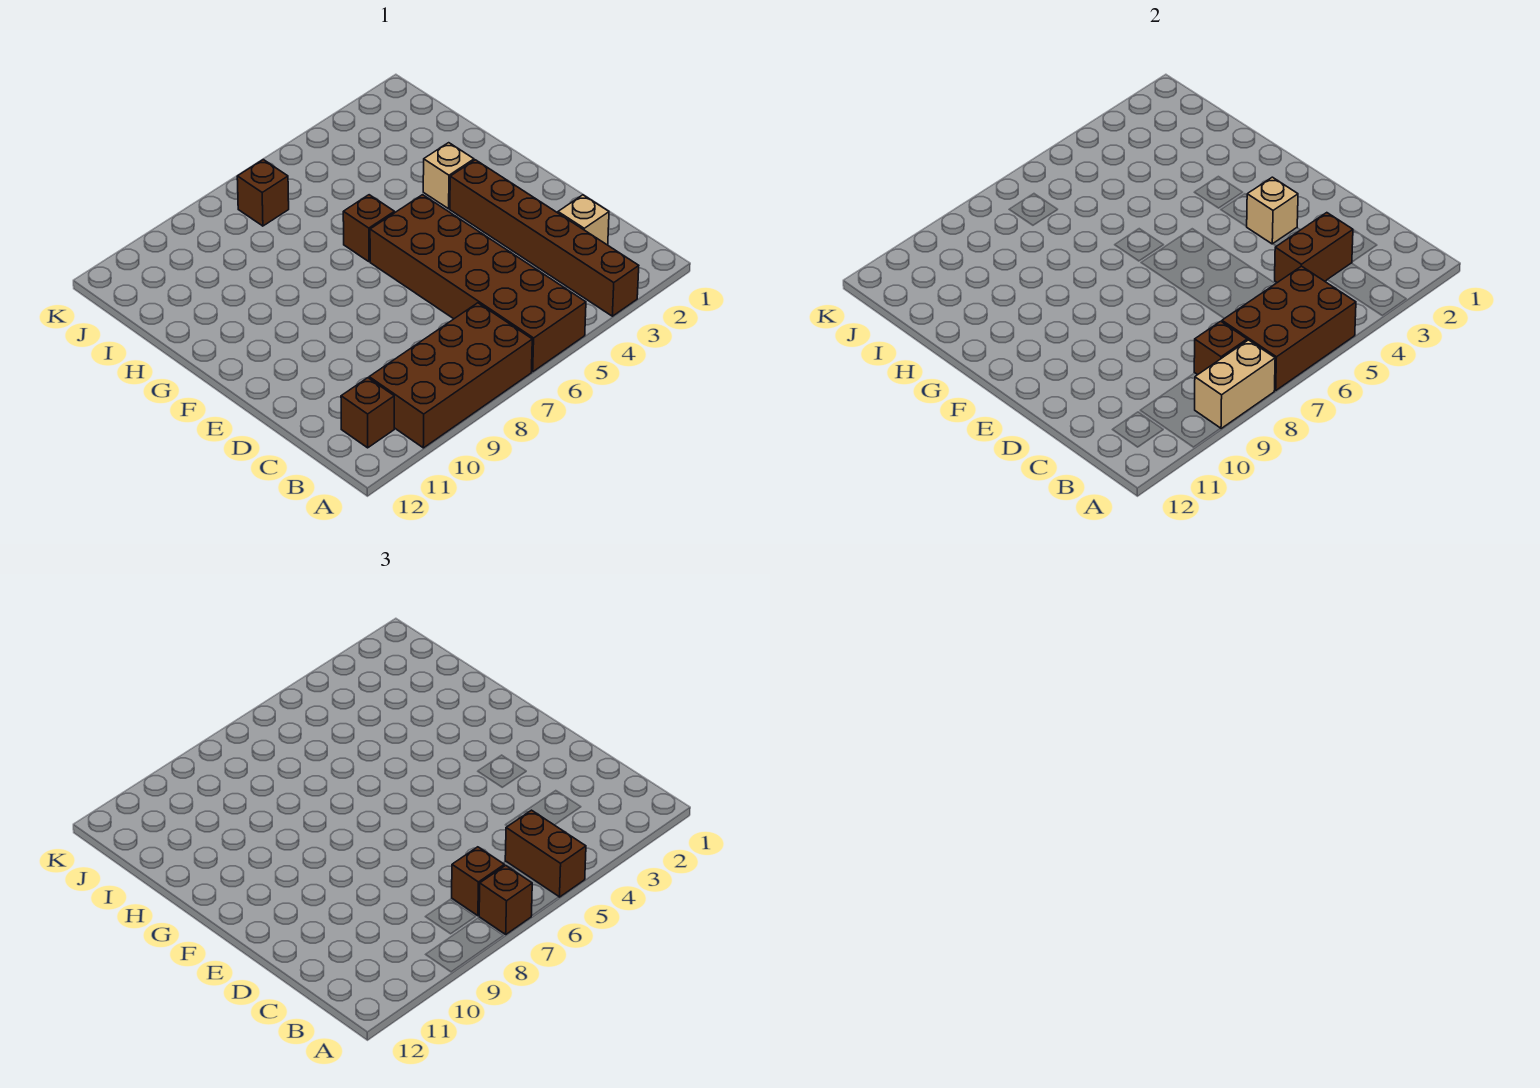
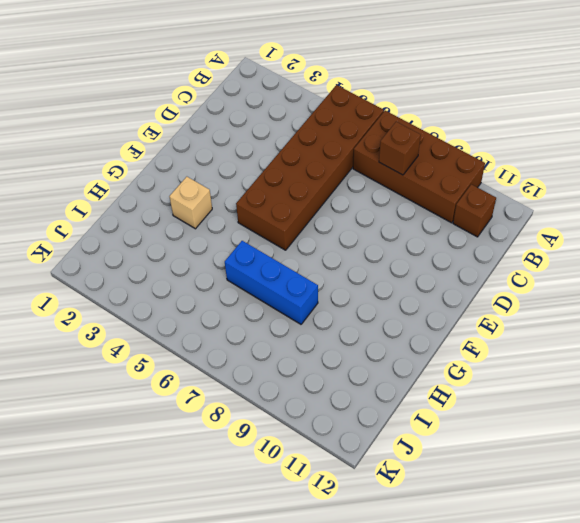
blue brick H6:H8 level 1 -> none
none -> brown brick A3:F3 level 1
none -> tan brick C2 level 1
none -> brown brick G6 level 1

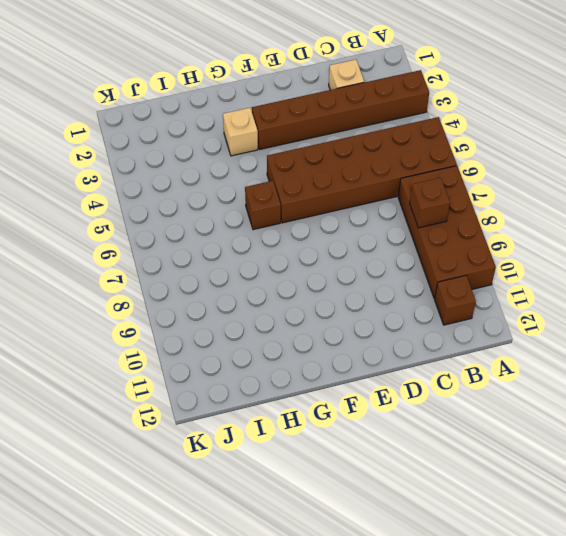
none -> brown brick J7 level 1
none -> brown brick A5:B7 level 2
none -> tan brick A8:A9 level 2

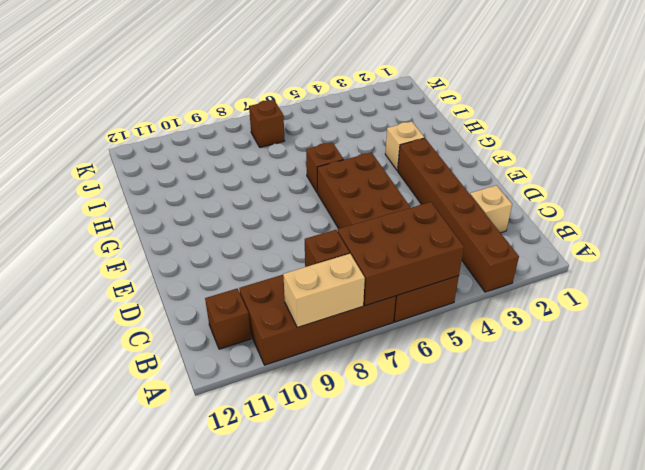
none -> brown brick C3:C4 level 2
none -> tan brick E3 level 2
none -> brown brick A5:B5 level 3

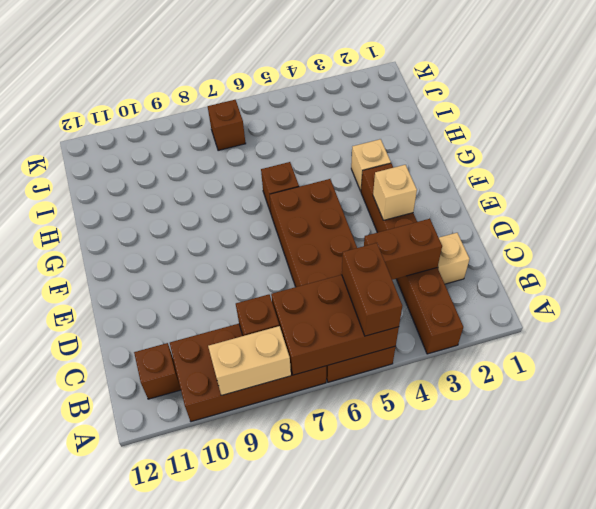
none -> brown brick A7 level 3
none -> brown brick B7 level 3

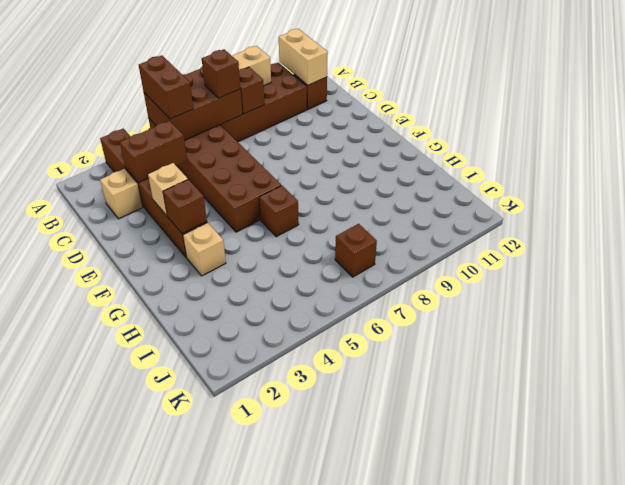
tan brick A11:B11 level 2 -> none
brown brick F3 level 2 -> brown brick A7 level 3

